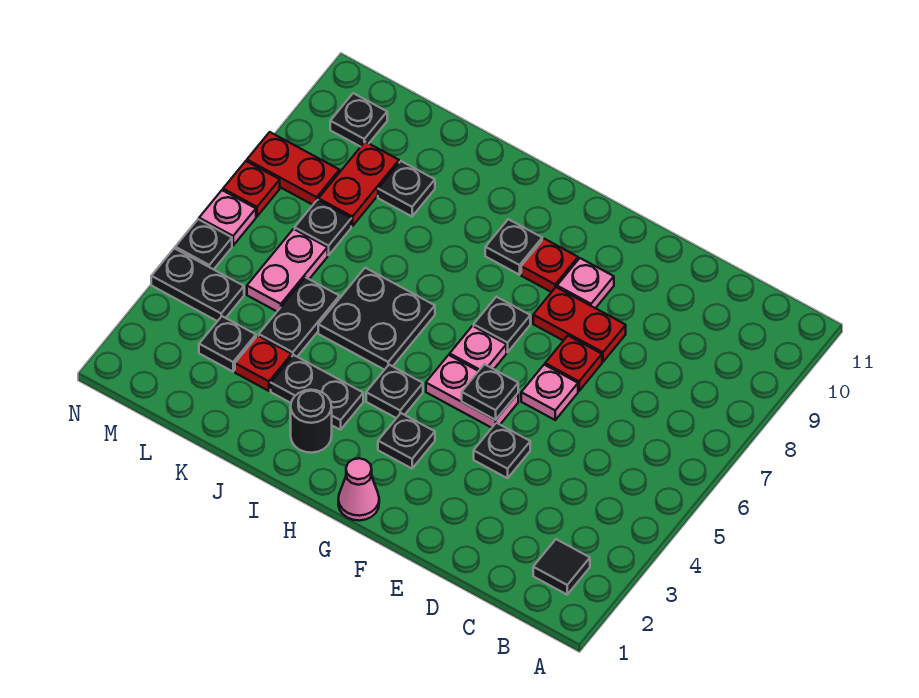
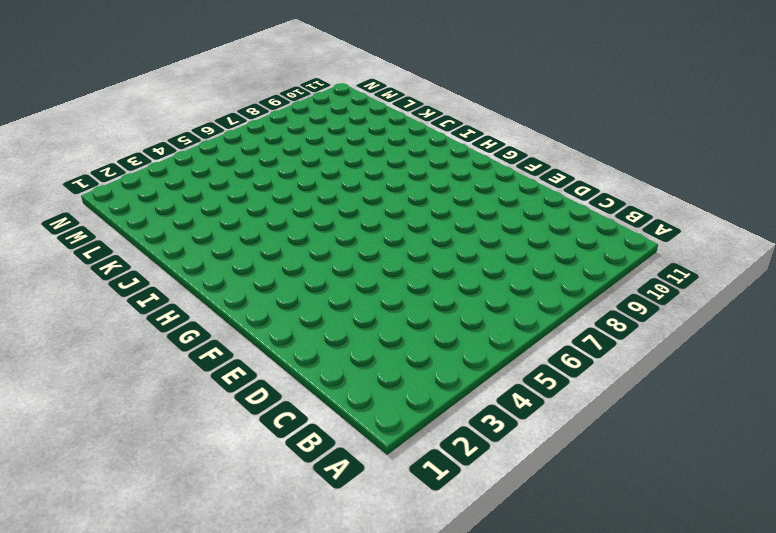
none -> black tile B2 level 1
none -> black plate E4 level 1
none -> pink plate E6 level 1
none -> red plate E7 level 1

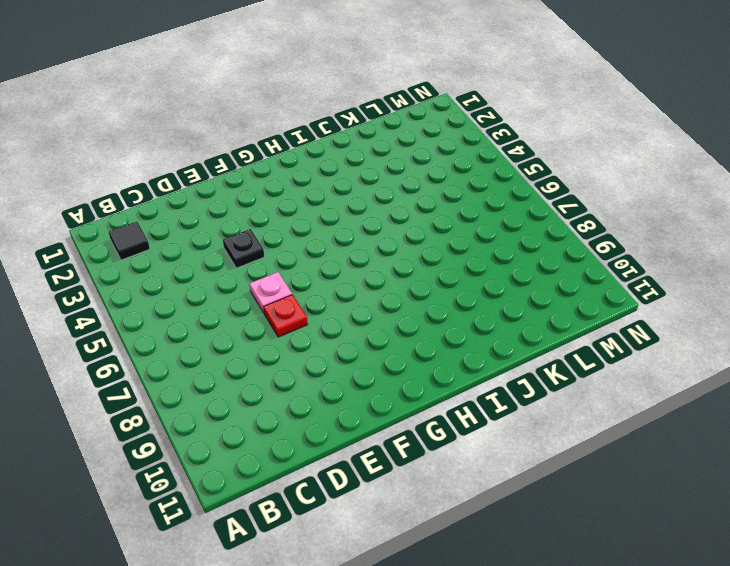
none -> red plate E8:F8 level 1
none -> pink plate F5:G5 level 1
none -> pink plate F9 level 1
none -> pink cone G1 level 1

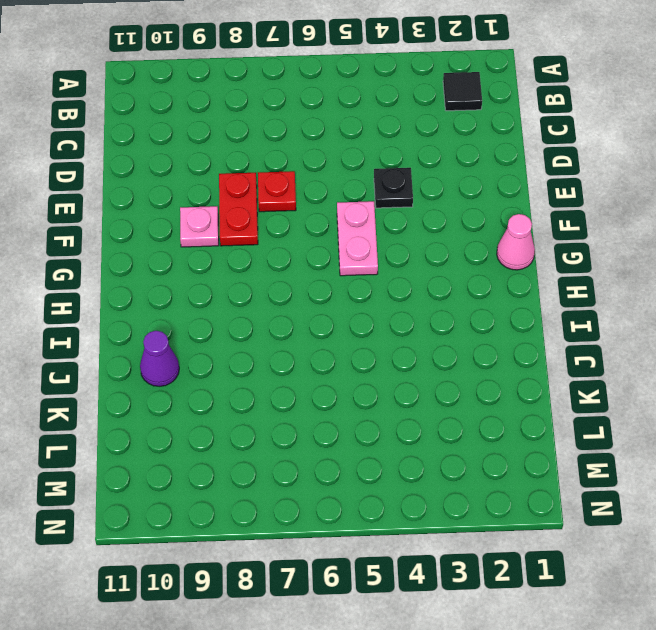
purple cone J10 level 1 -> none
none -> pink plate E6 level 1
none -> black plate G3 level 1
none -> pink plate G6 level 1
none -> black plate G7 level 1

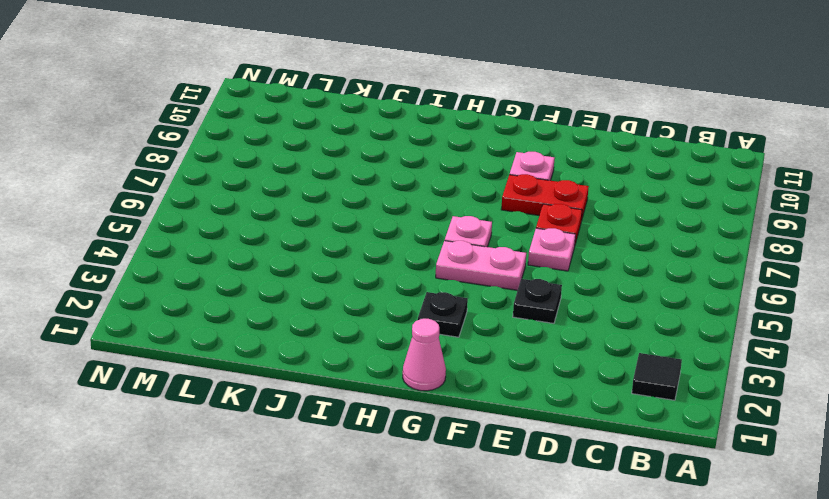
none -> black plate G7 level 1
none -> red plate G9 level 1
none -> black plate H4 level 1
none -> black plate H9 level 1

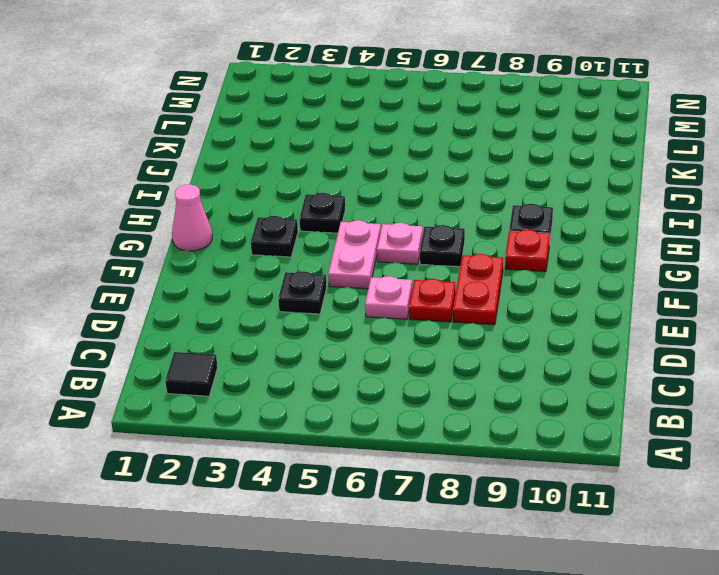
none -> pink plate F9 level 1
none -> black round brick I2 level 1
none -> black plate I3:J3 level 1
none -> black plate I5:J6 level 1

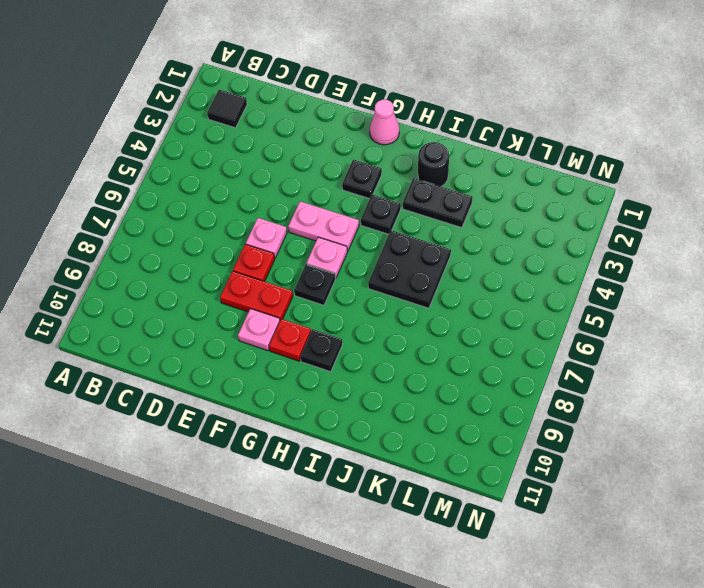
none -> black plate E4 level 1
none -> red plate K3 level 1
none -> black plate K4:K5 level 1
none -> black plate K9 level 1

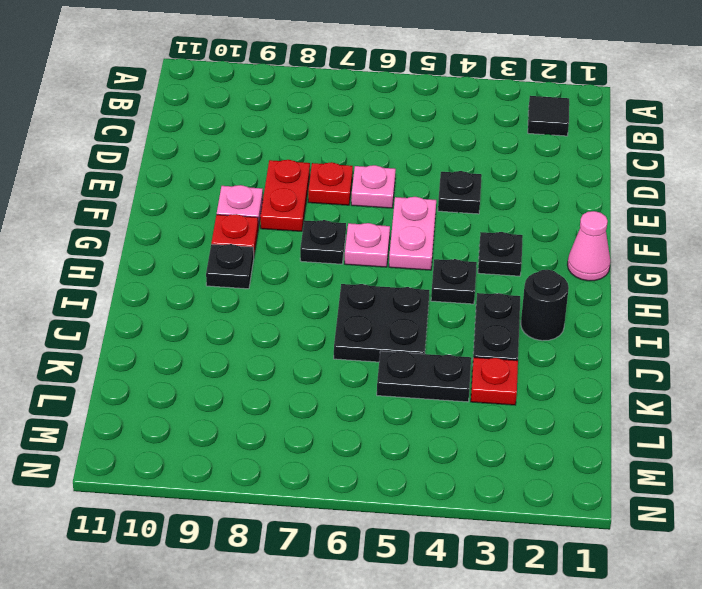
none -> black plate K9 level 1
none -> black plate L3 level 1
none -> pink plate L5:L6 level 1
none -> black plate L7 level 1

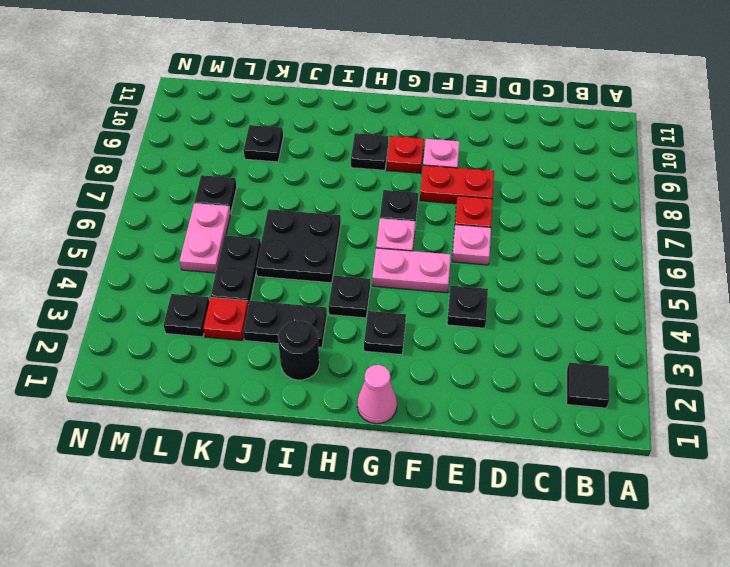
none -> red plate L8:L9 level 1
none -> black plate M4:N4 level 1
none -> red plate M8:N8 level 1
none -> black plate M10 level 1

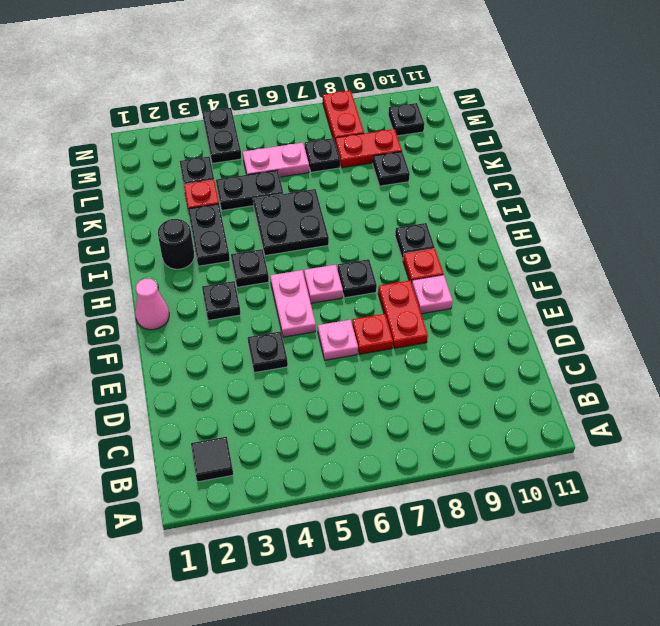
none -> black plate N5 level 1
none -> pink plate N6 level 1
none -> red plate N7 level 1
none -> black plate F5 level 2

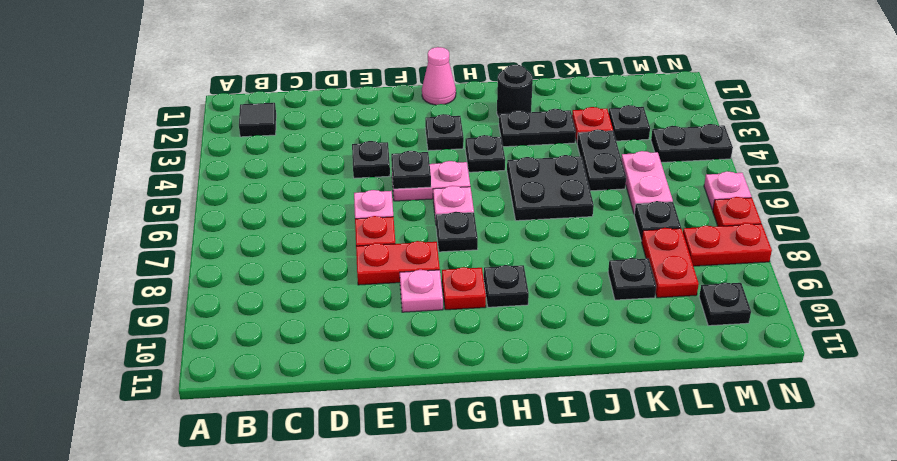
none -> black plate N5 level 1

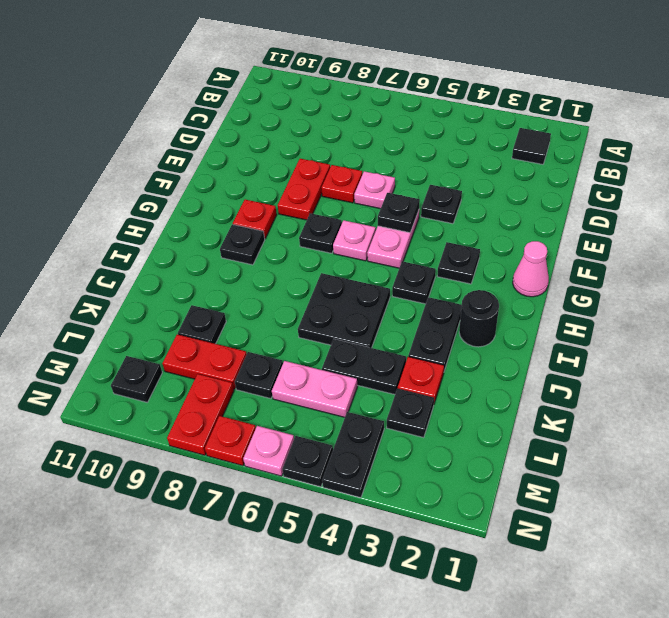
none -> pink plate F9 level 1

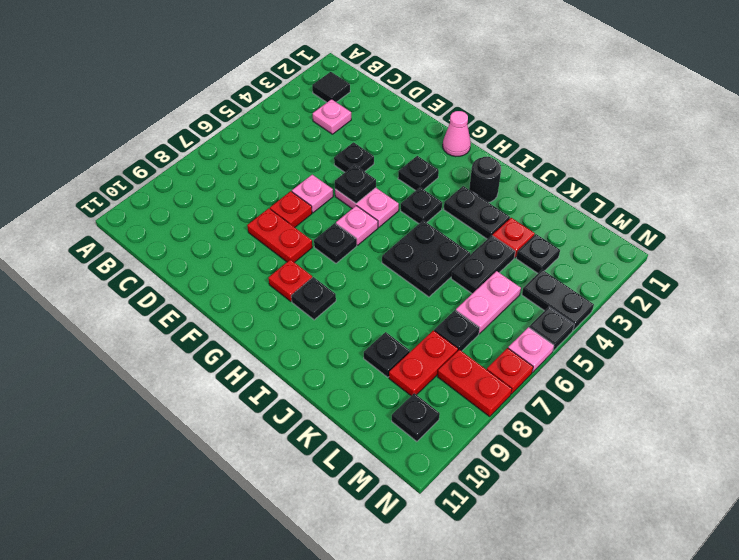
pink plate C3 level 1 -> pink plate F9 level 1

